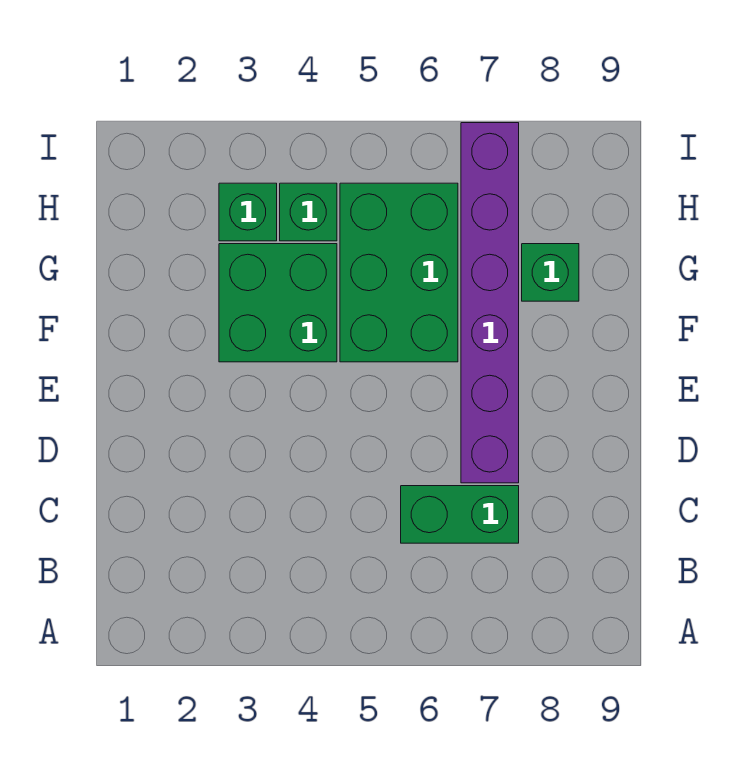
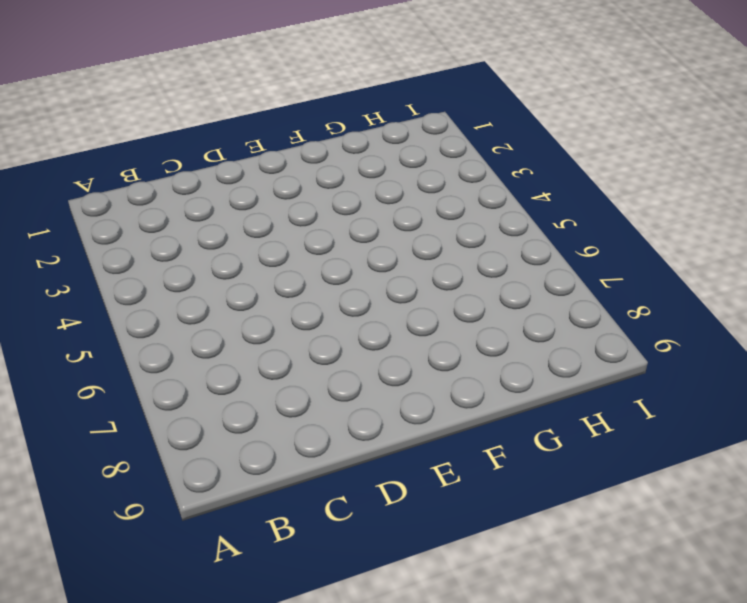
none -> green brick C6:C7 level 1
none -> purple brick D7:I7 level 1

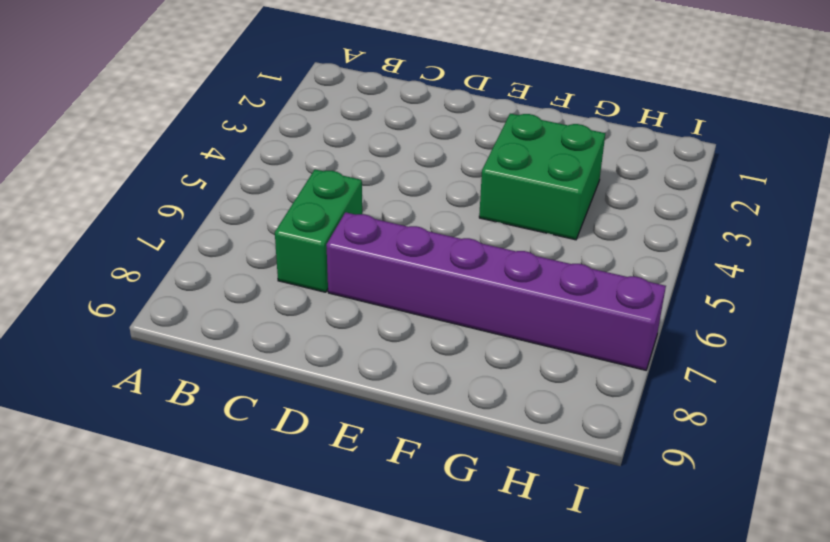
none -> green brick F5:H6 level 1
none -> green brick G8 level 1

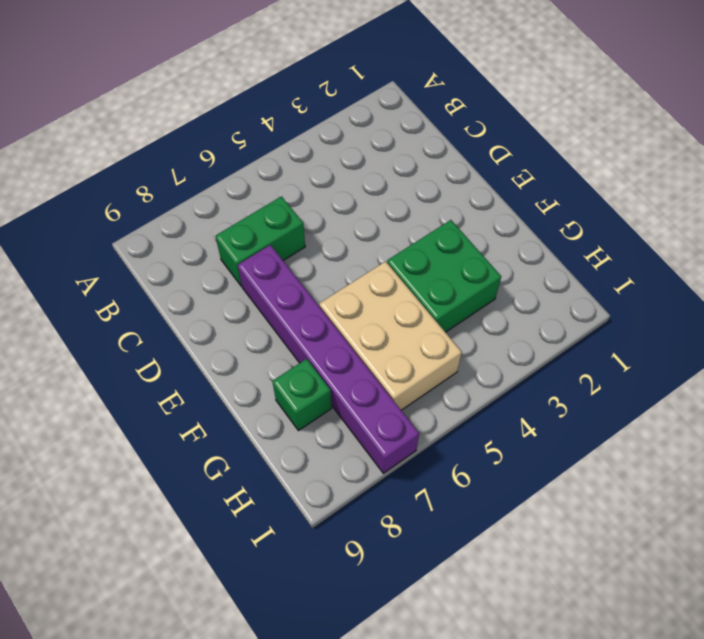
tan brick F5:H6 level 1 -> green brick F5:H6 level 1
none -> green brick H3 level 1
none -> green brick H4 level 1

